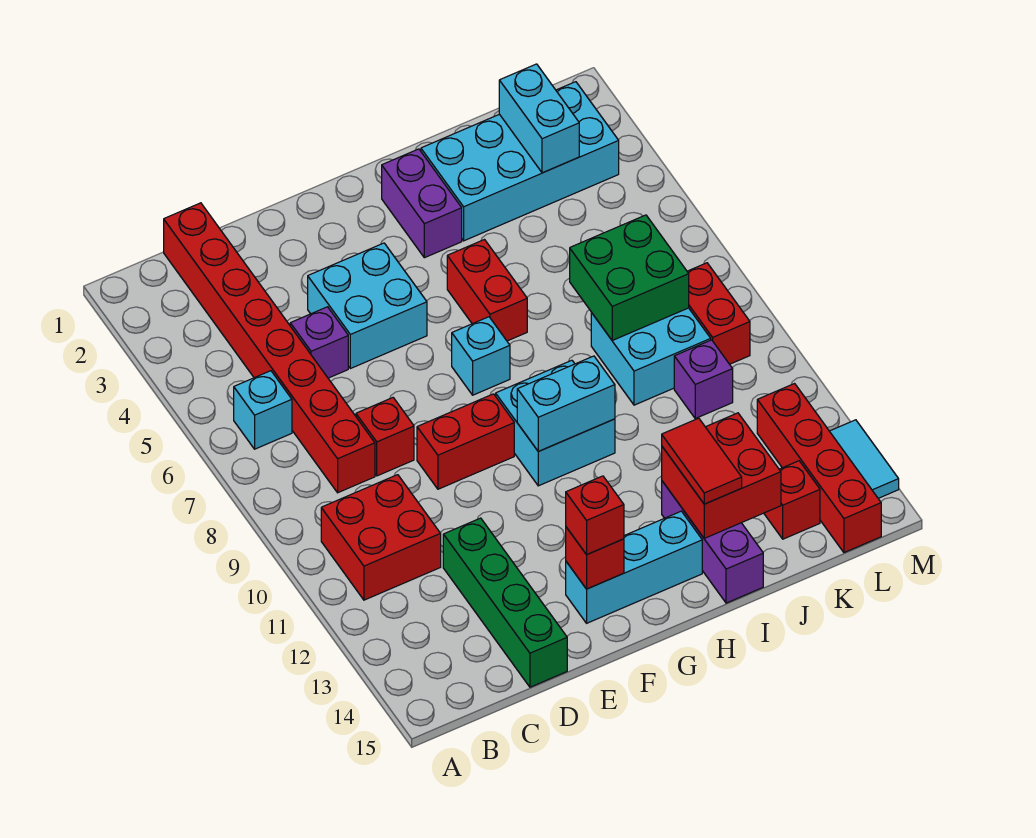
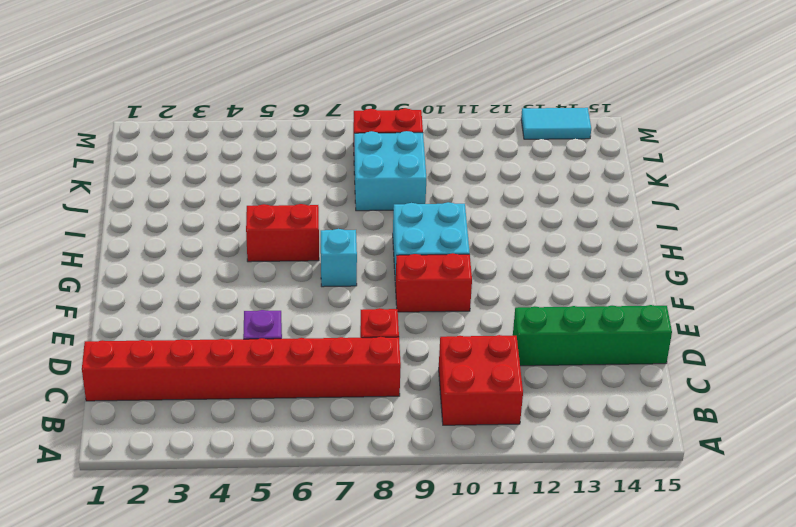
red brick F9:F10 level 1 -> red brick E9:F9 level 1
none -> cyan brick B6 level 1
none -> cyan brick E4:F5 level 1
none -> cyan brick F14:H14 level 1

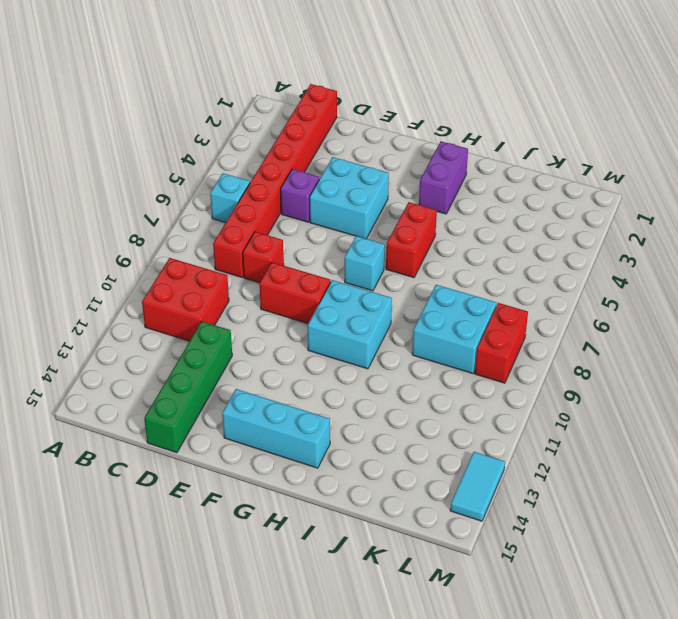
none -> cyan brick I2:L3 level 1
none -> purple brick I13:I15 level 1
none -> purple brick K10 level 1

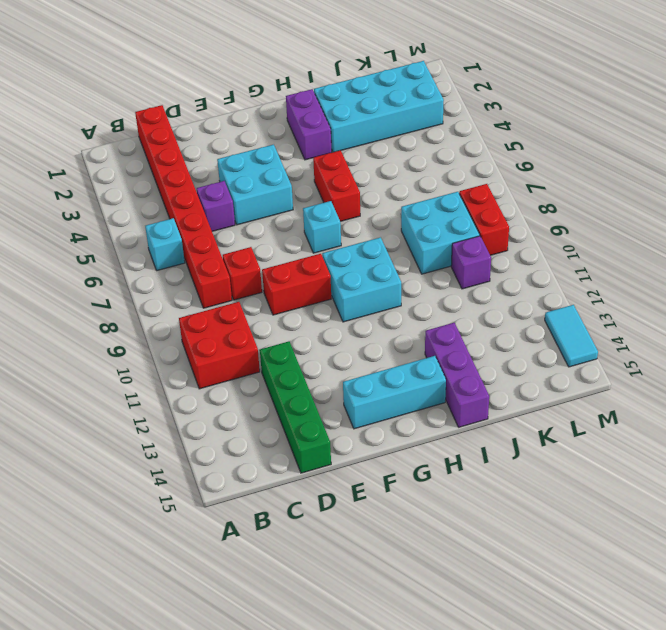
none -> red brick K14 level 1
none -> red brick L12:L15 level 1
none -> red brick F14 level 2

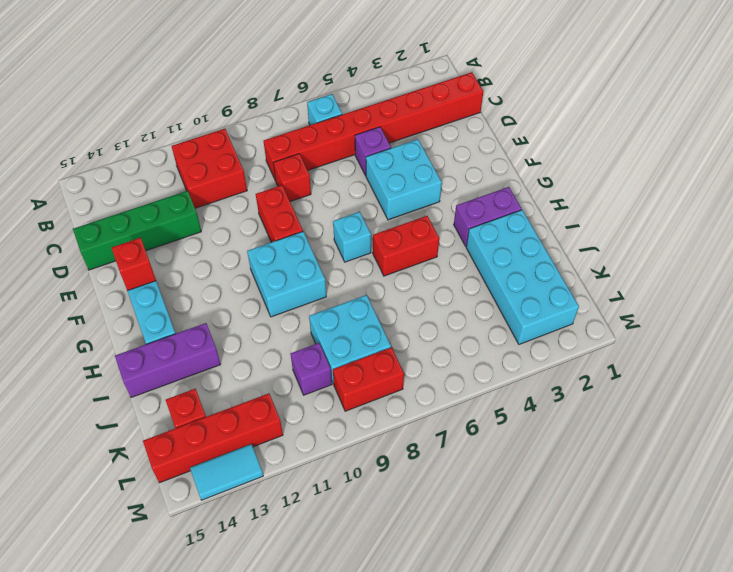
none -> cyan brick G10:H10 level 2
none -> red brick I13:J14 level 2
none -> green brick J7:K8 level 2

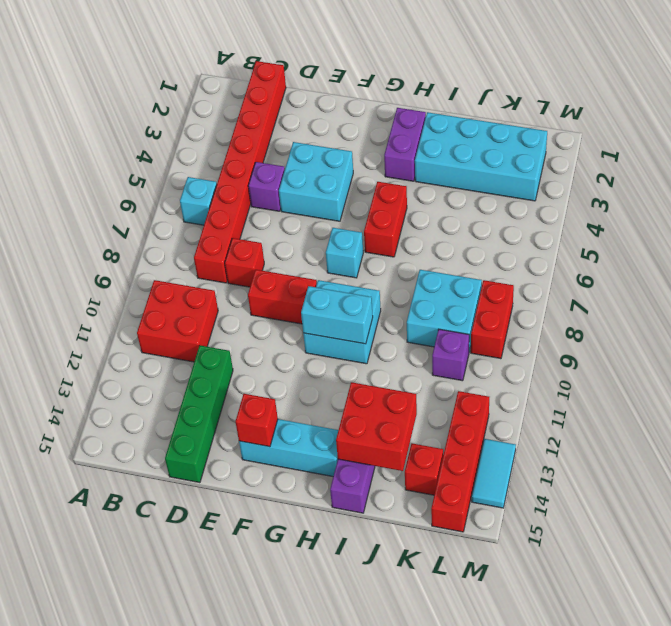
none -> green brick J7:K8 level 2
none -> cyan brick K2:K3 level 2
none -> red brick F14 level 3

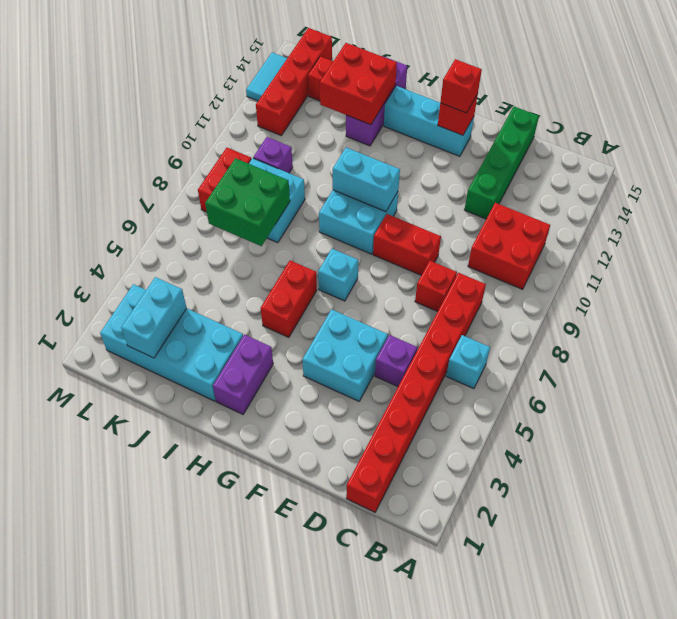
none -> red tile I13:I14 level 3

